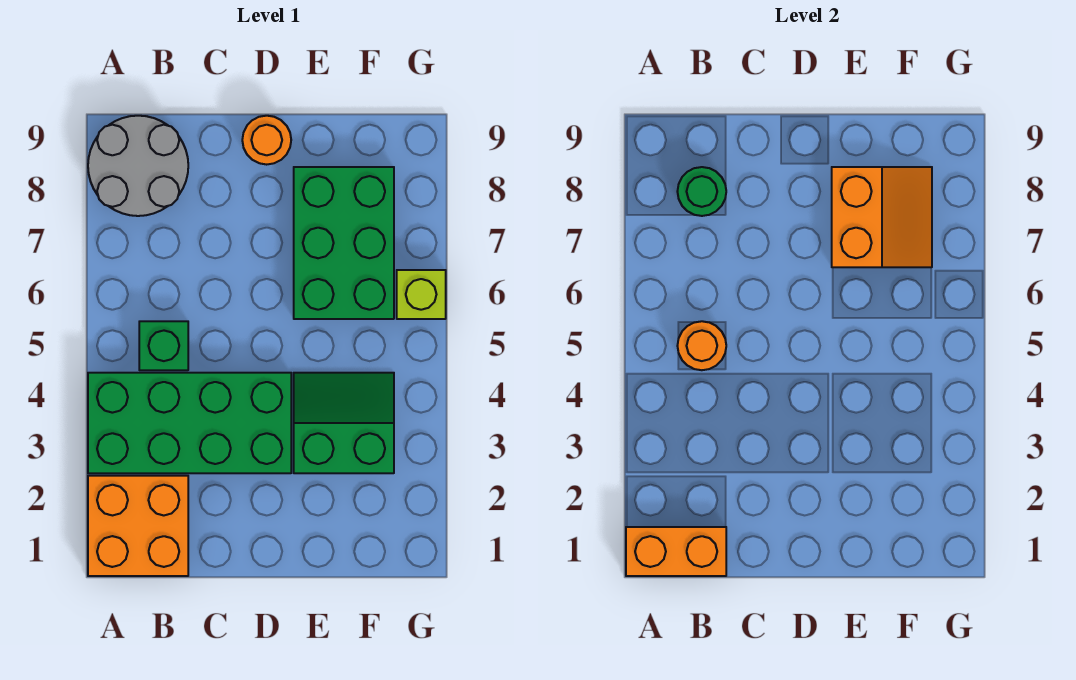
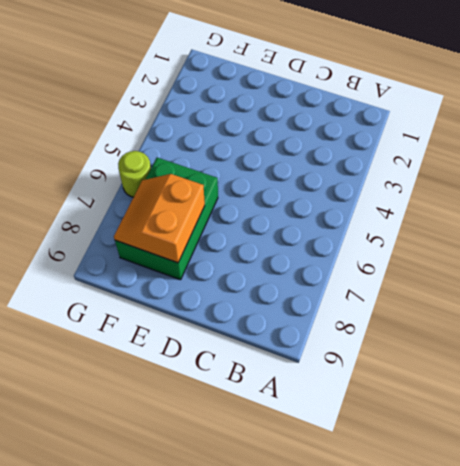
lime round brick G6 level 1 -> lime brick G6 level 1
none -> orange brick A1:B2 level 1
none -> green brick A3:D4 level 1
none -> grey round brick A8:B9 level 1

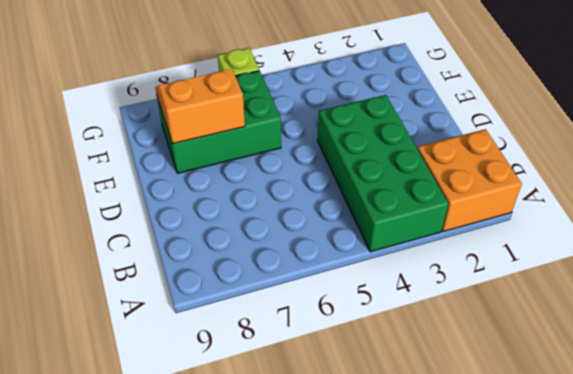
none -> grey round brick A8:B9 level 1
none -> green brick B5 level 1
none -> orange round brick D9 level 1

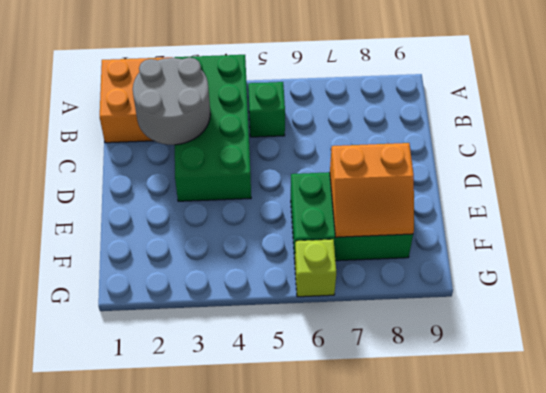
grey round brick B2:C3 level 2 -> grey round brick A8:B9 level 1
none -> orange round brick D9 level 1
none -> green slope E3:F4 level 1 top 3
none -> orange brick A1:B1 level 2

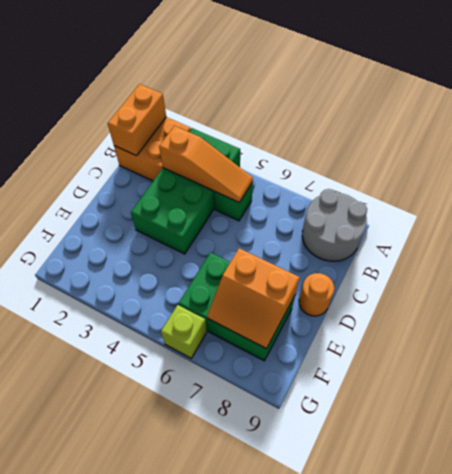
orange slope B3:B5 level 2 top 3 -> orange round brick B5 level 2
none -> green slope E3:F4 level 1 top 3
none -> green round brick B8 level 2

